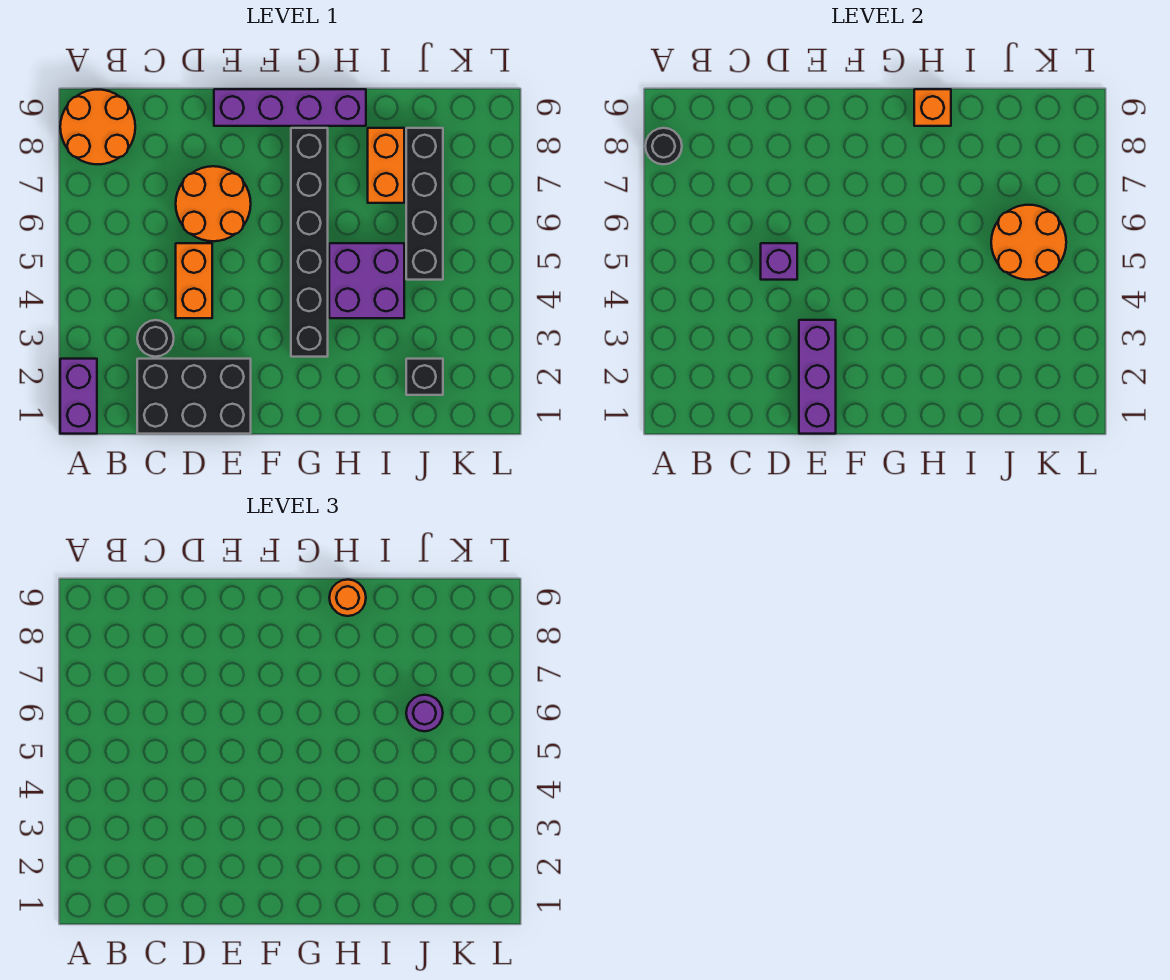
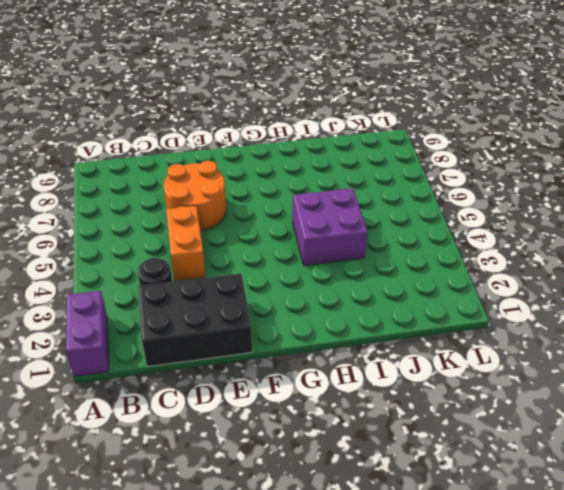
none -> orange round brick A8:B9 level 1
none -> purple brick E9:H9 level 1
none -> black brick G3:G8 level 1

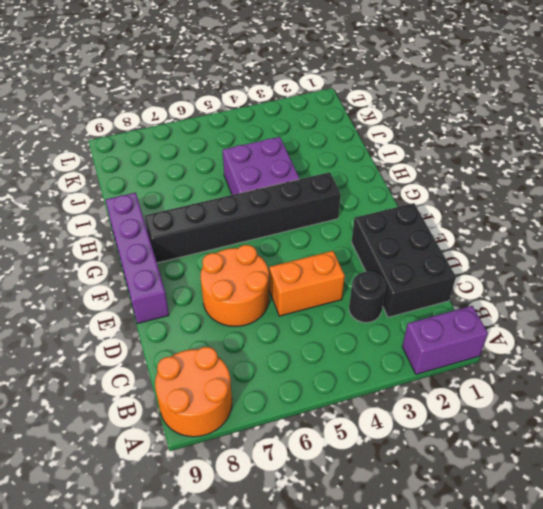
none -> orange brick I7:I8 level 1
none -> black brick J2 level 1
none -> black brick J5:J8 level 1

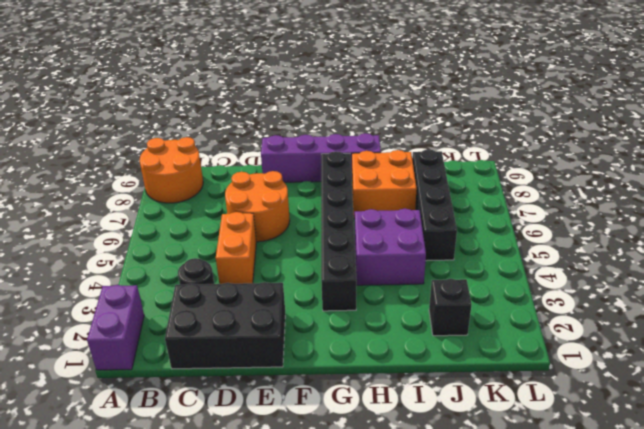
orange brick H7:I8 level 1 -> orange brick I7:I8 level 1
none -> black round brick A8 level 2
none -> purple brick D5 level 2
none -> purple brick E1:E3 level 2

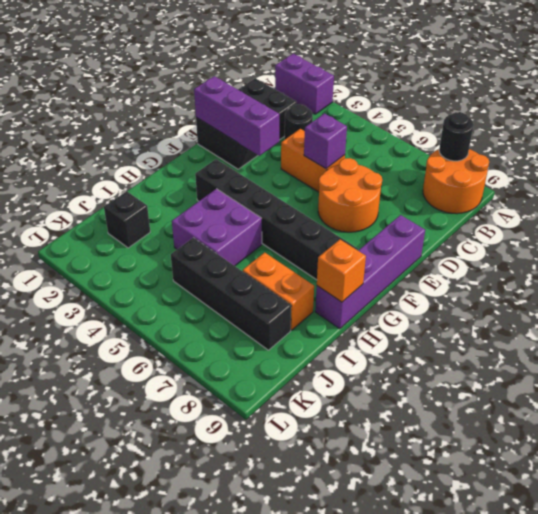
none -> orange round brick J5:K6 level 2
none -> orange round brick H9 level 3
none -> purple round brick J6 level 3

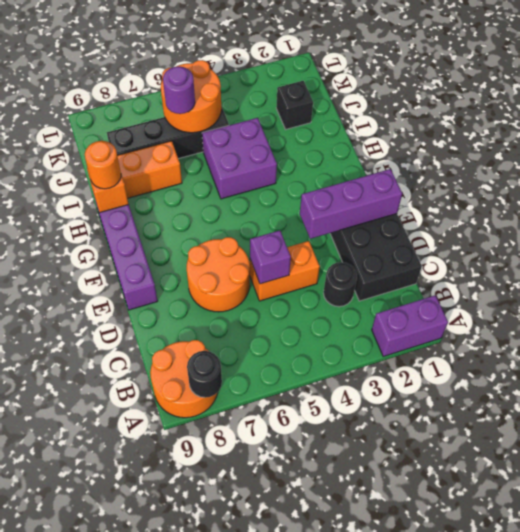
none -> black brick G3:G8 level 1

